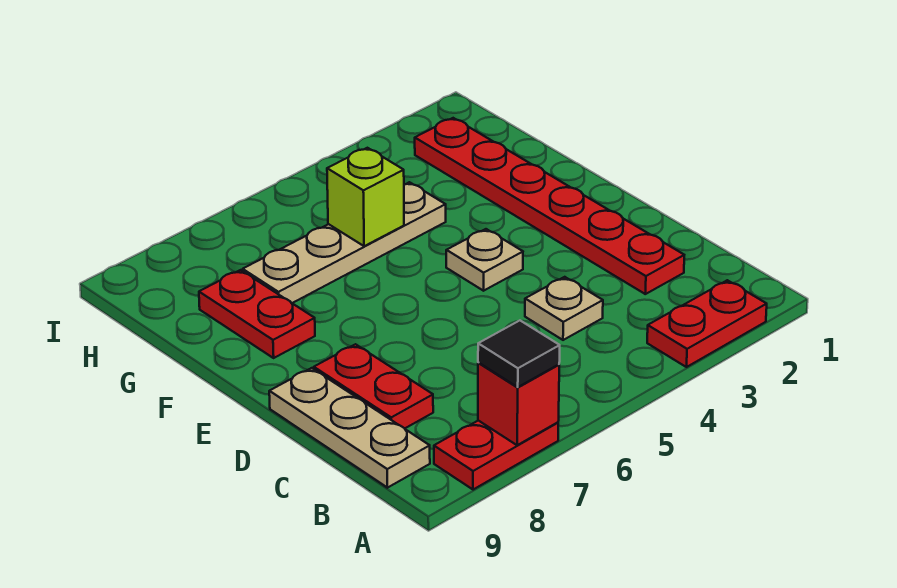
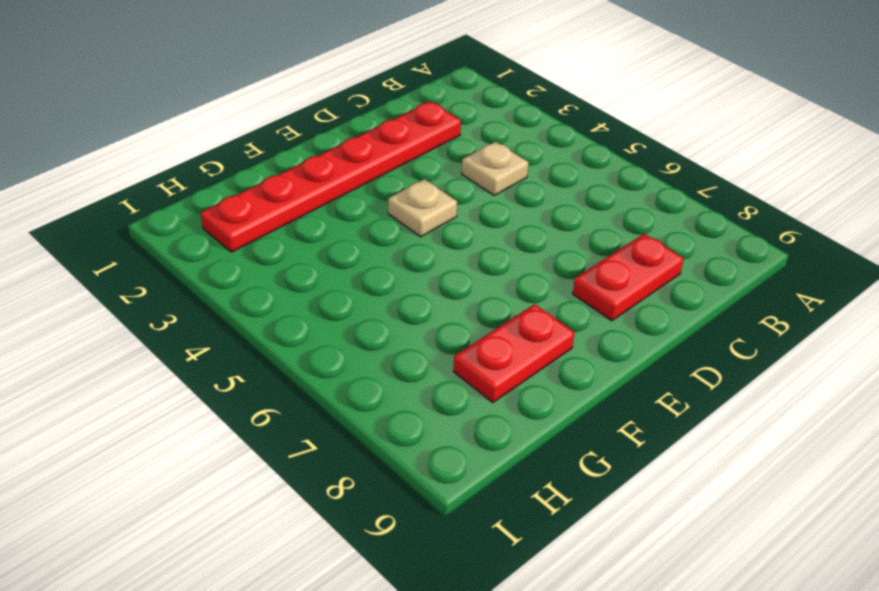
none -> red plate A2:A3 level 1
none -> red plate A7:A8 level 1
none -> tan plate B9:D9 level 1

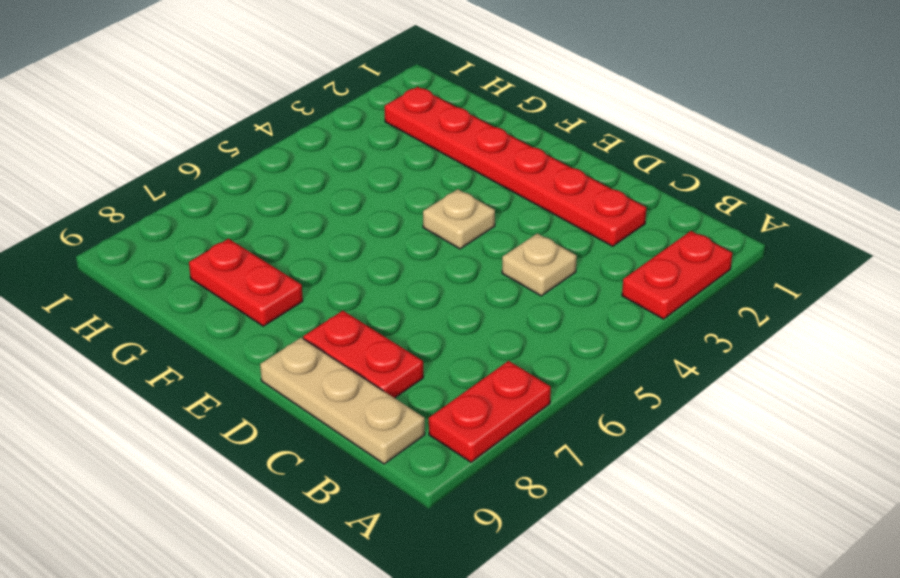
none -> tan plate G4:G7 level 1
none -> red brick A7 level 2
none -> lime brick G5 level 2

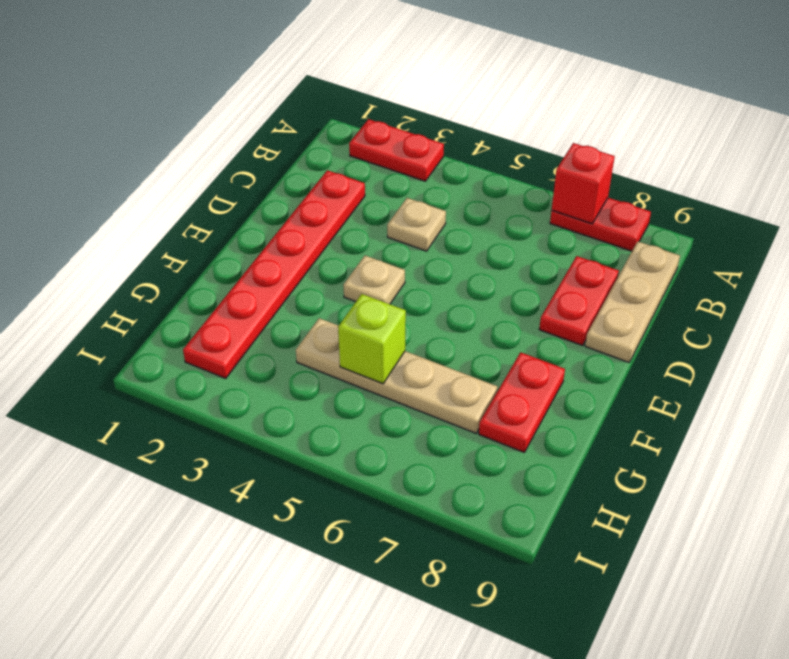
none -> black tile A7 level 3

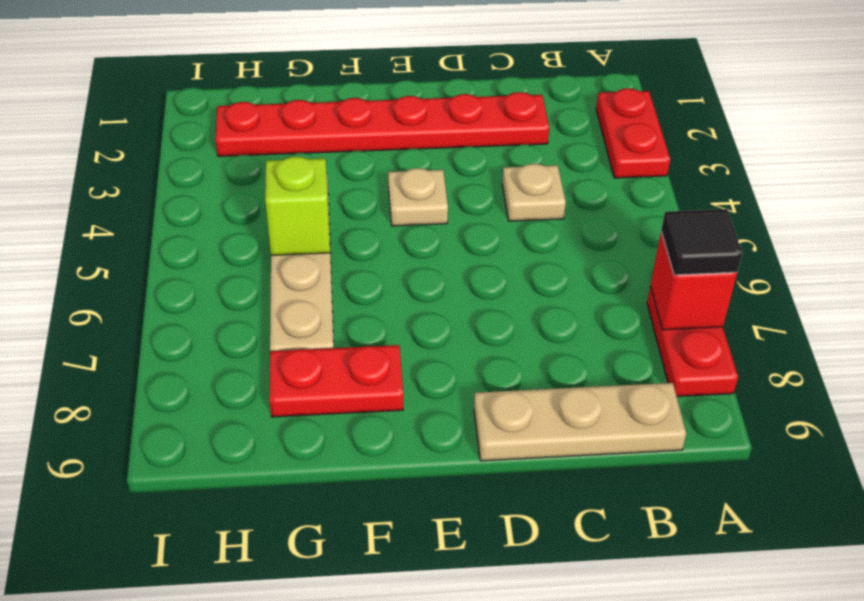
none -> red plate C8:D8 level 1

